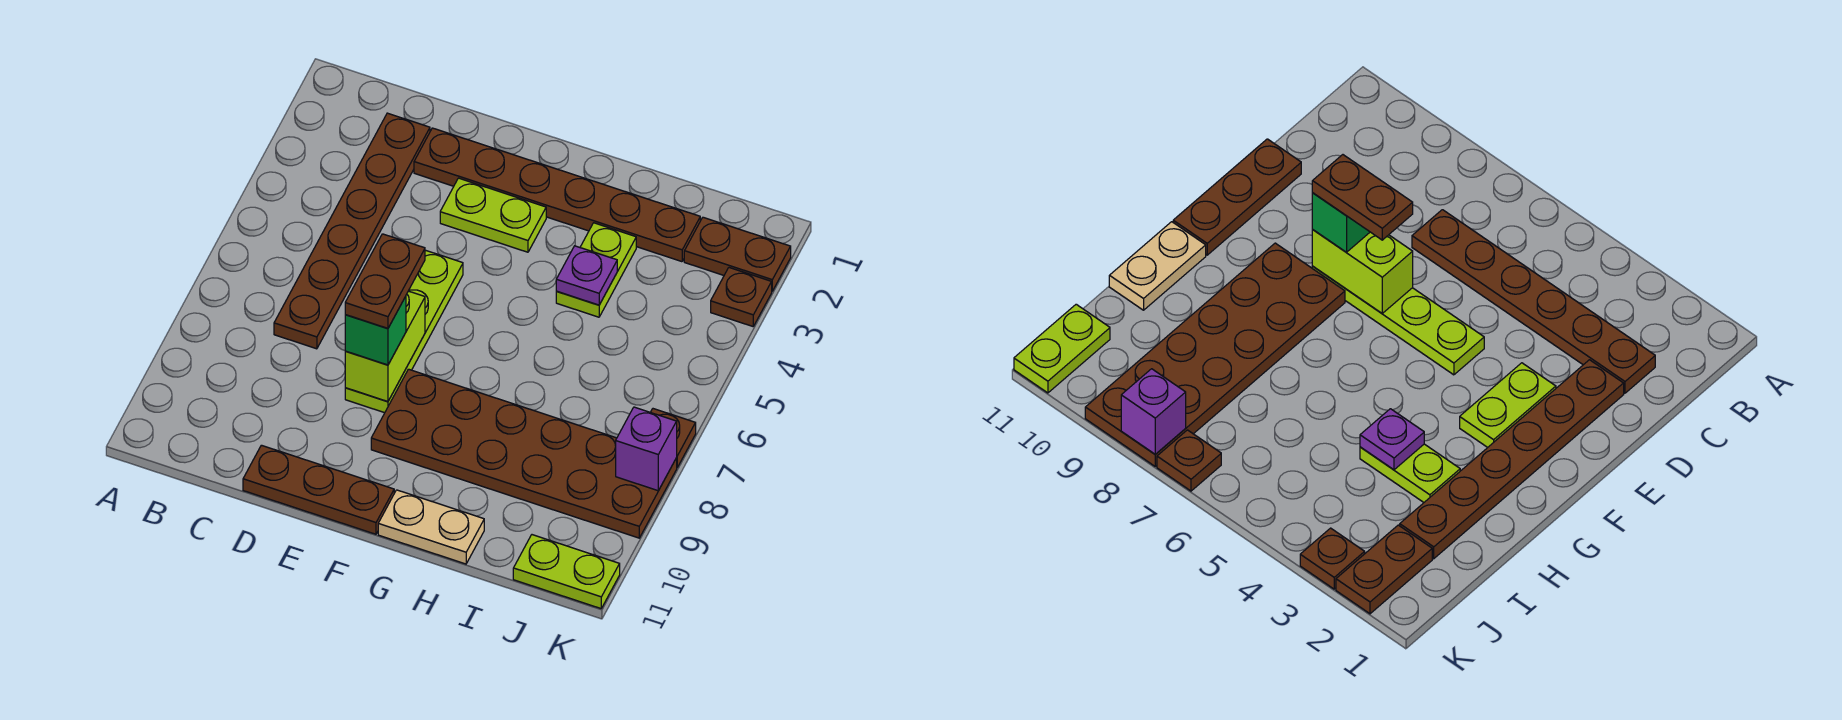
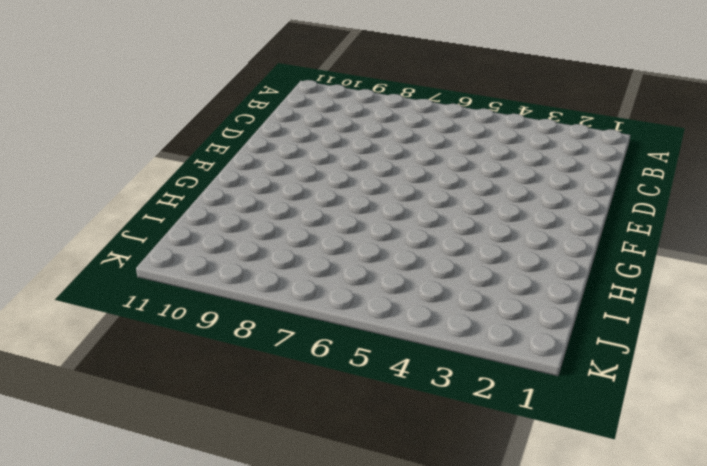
none -> brown plate C2:C7 level 1
none -> brown plate D2:I2 level 1
none -> brown plate D11:F11 level 1

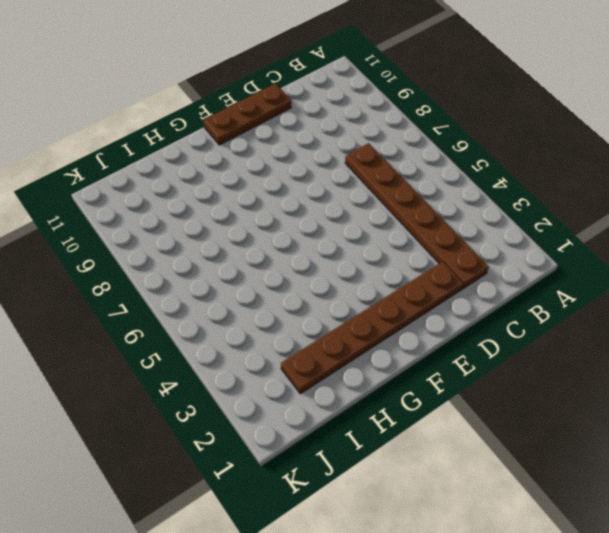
none -> lime plate E3:F3 level 1
none -> lime plate E5:E8 level 1
none -> brown plate F8:K9 level 1

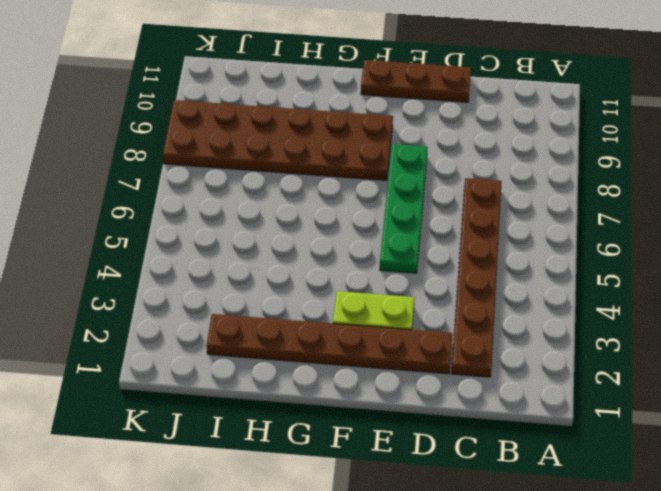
green plate E5:E8 level 1 -> lime plate E5:E8 level 1
none -> tan plate G11:H11 level 1
none -> lime plate H3:H4 level 1
none -> brown plate J2:K2 level 1

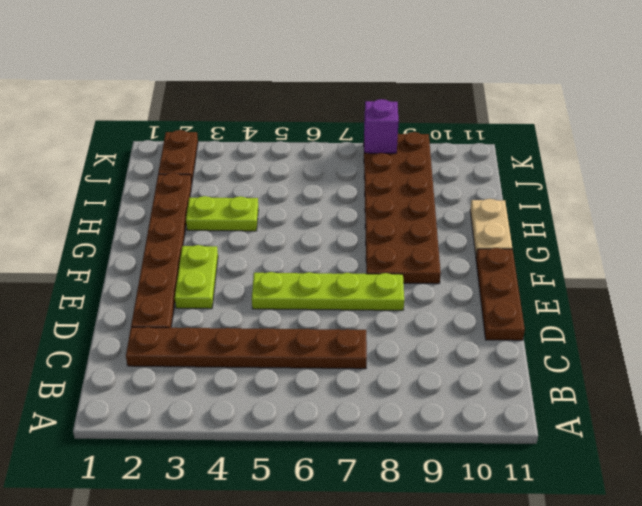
none -> lime plate J11:K11 level 1
none -> brown plate K3 level 1
none -> brown plate K7 level 1

